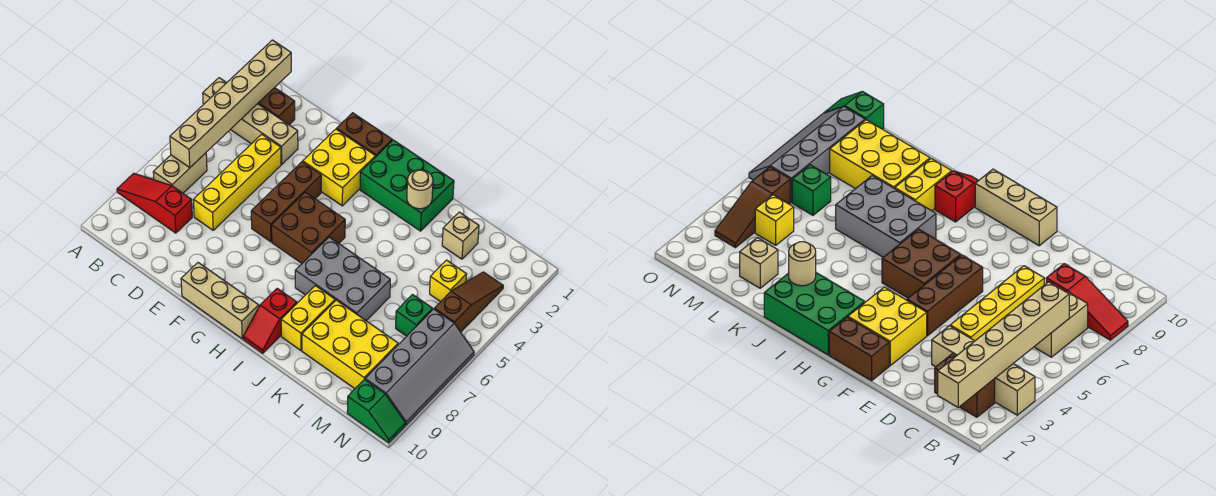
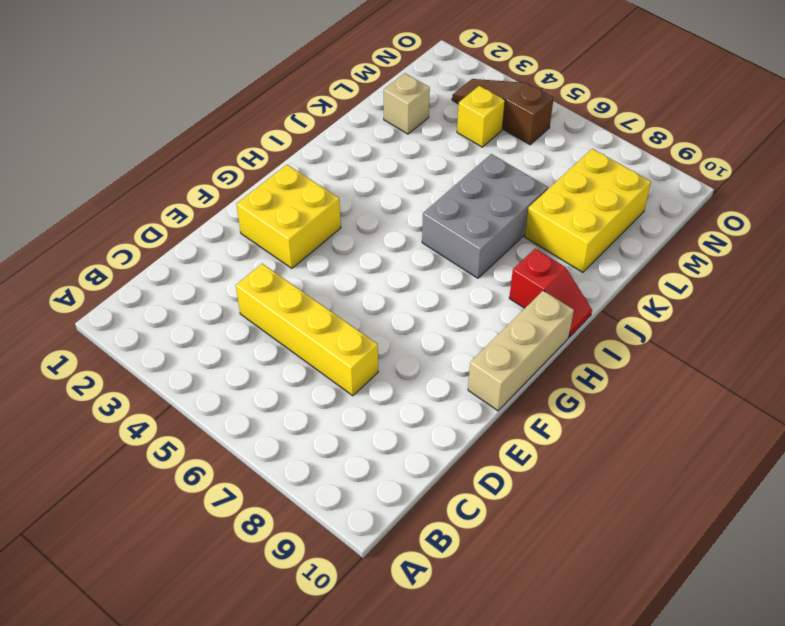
none -> tan brick A3:D3 level 1
none -> red slope A8:C8 level 1 top C
none -> brown brick B2:C2 level 1

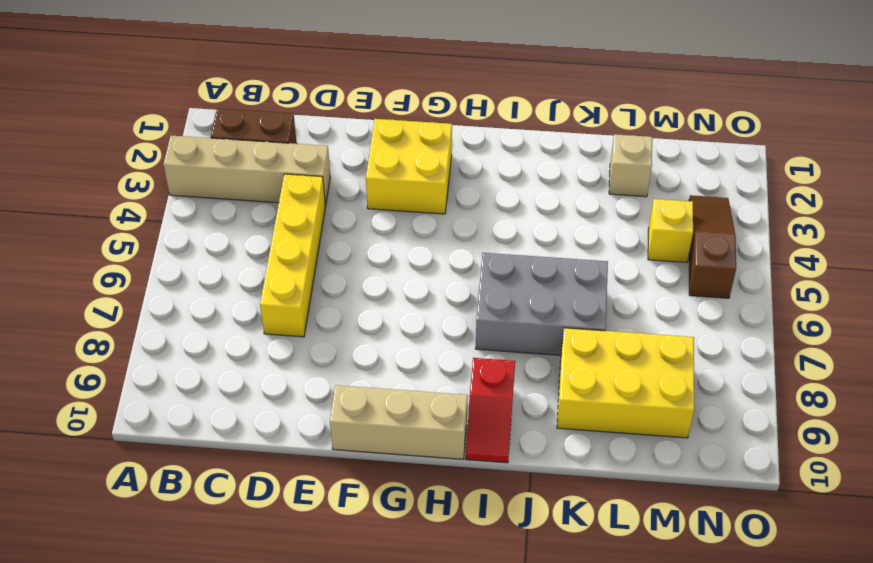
none -> red slope A8:C8 level 1 top C
none -> tan brick B6:B7 level 1
none -> brown brick F1:G1 level 1

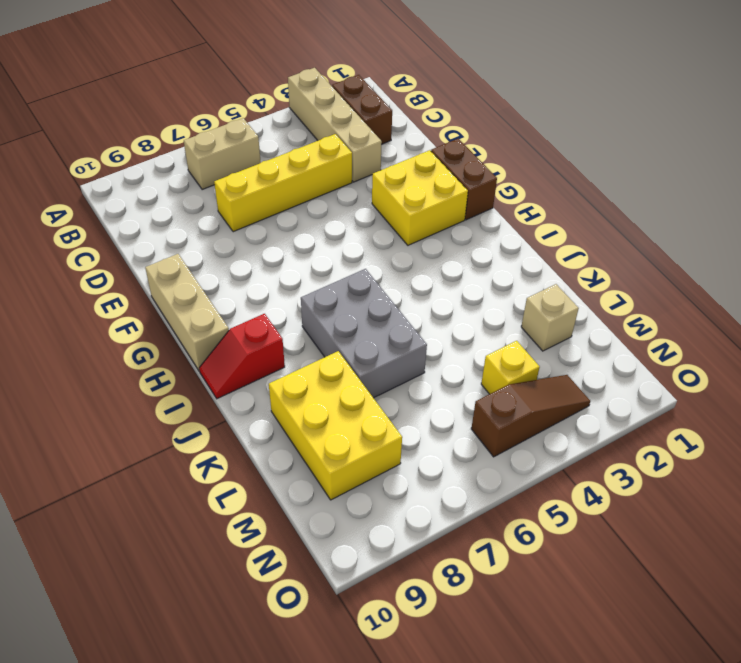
none -> red slope A8:C8 level 1 top C
none -> brown brick F4:F6 level 1
none -> brown brick G5:H6 level 1

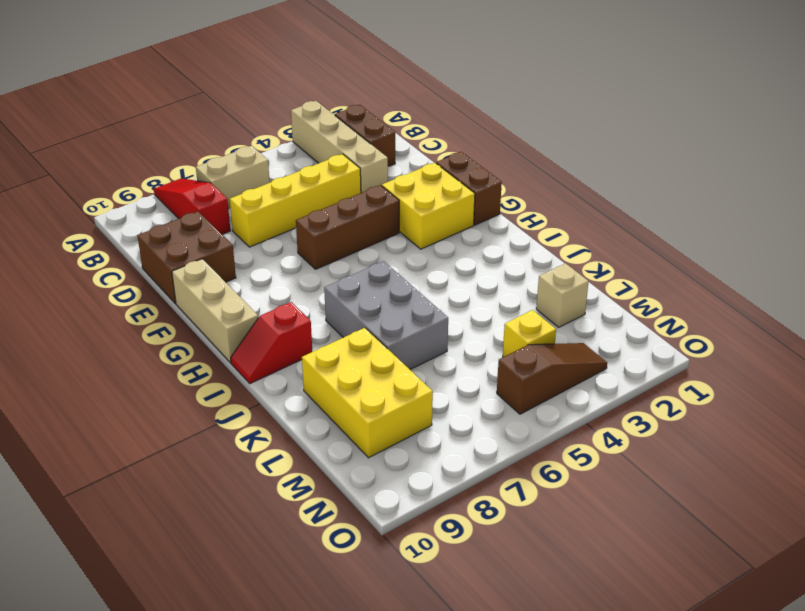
brown brick D9:E10 level 1 -> brown brick G5:H6 level 1
none -> green brick H1:J2 level 1
none -> yellow brick J8:J9 level 1
none -> green brick M6 level 1

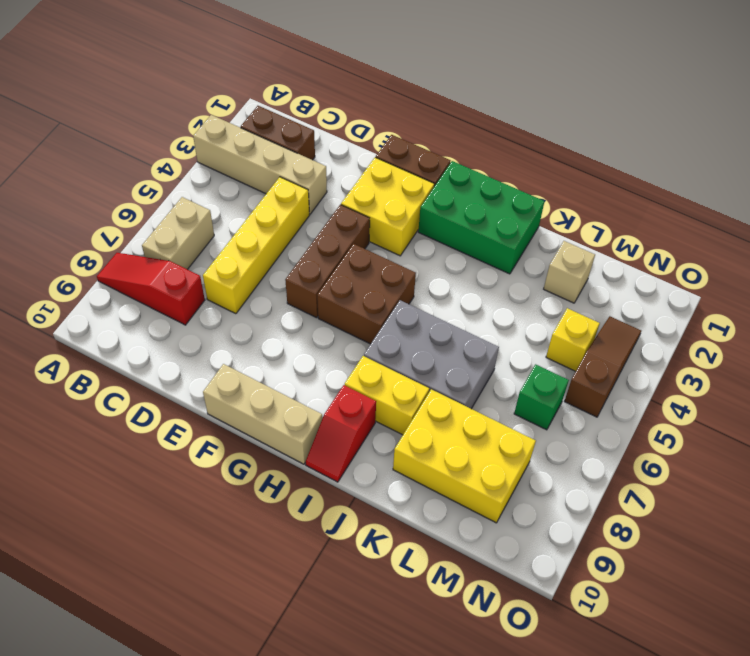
yellow brick I8:J8 level 1 -> yellow brick J8:J9 level 1
none -> grey slope N6:O9 level 1 top N
none -> green slope N10:O10 level 1 top N
none -> tan brick B1:B6 level 2

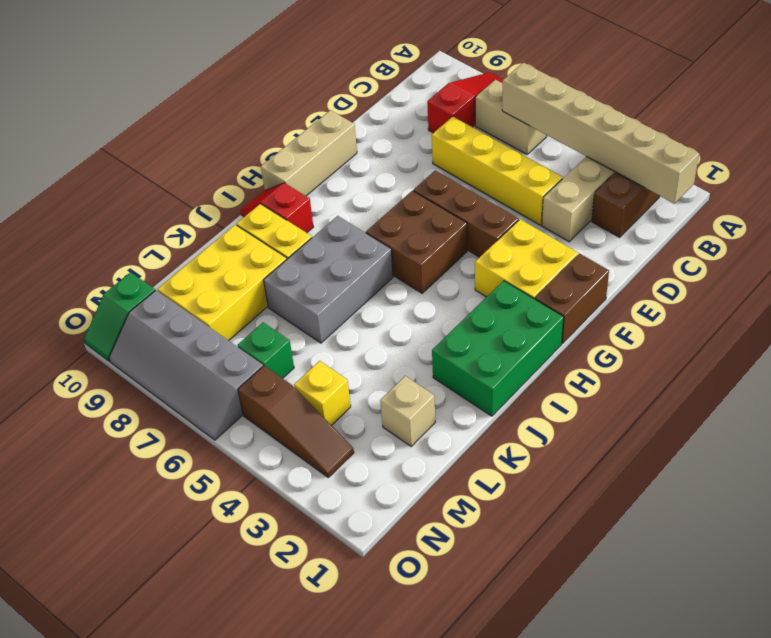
none -> tan round brick J2 level 2

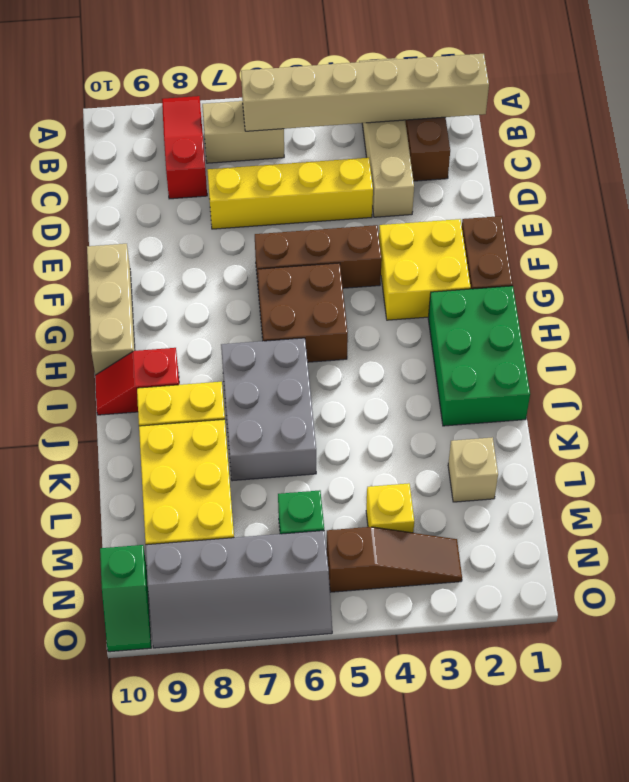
none -> tan round brick J2 level 2

